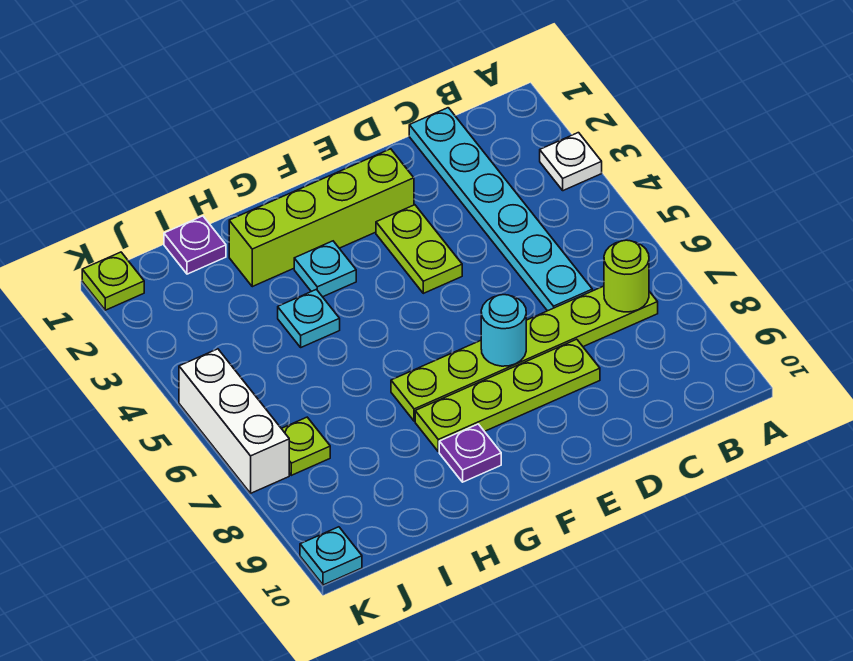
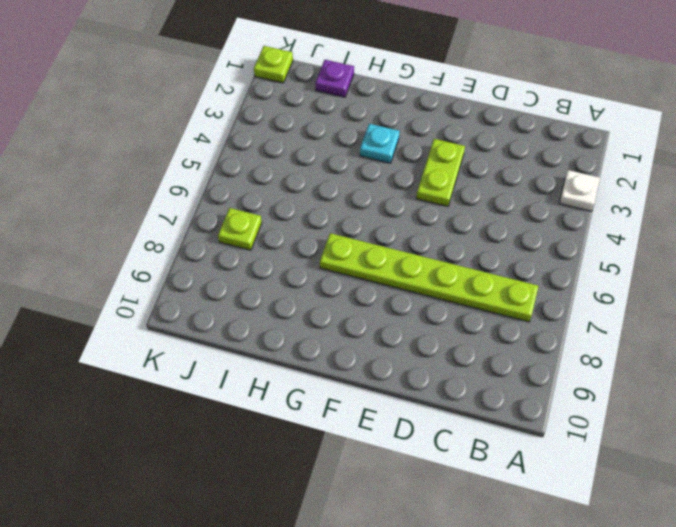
none -> cyan plate C1:C6 level 1
none -> lime plate D8:G8 level 1
none -> lime brick E2:H2 level 1

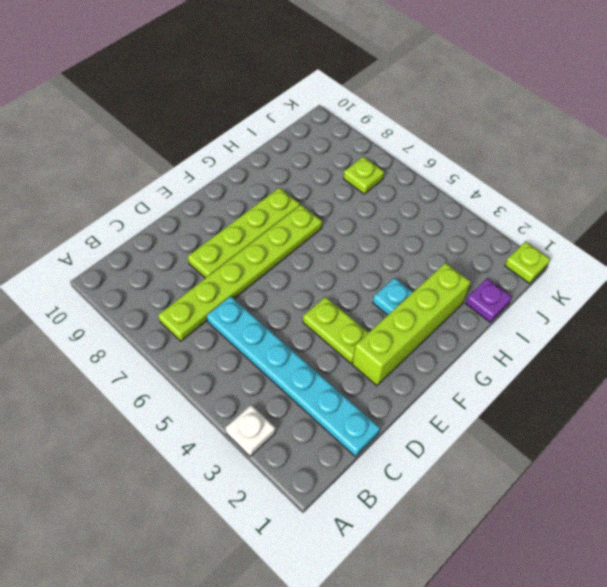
none -> purple plate G9 level 1
none -> cyan plate H4 level 1
none -> white brick K5:K7 level 1

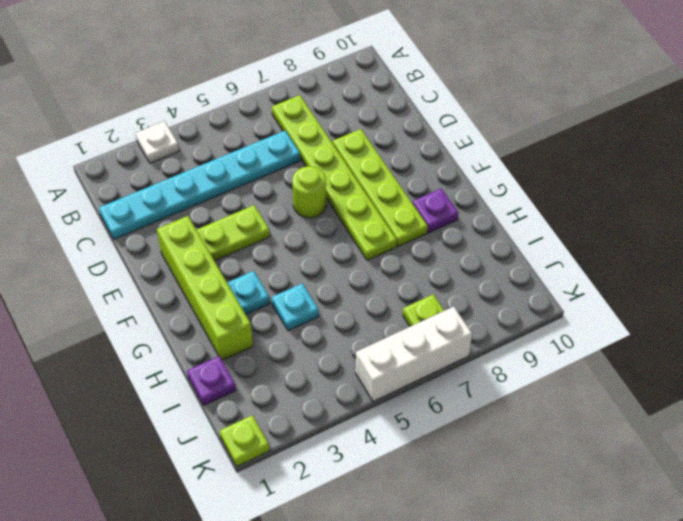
lime round brick E6 level 1 -> lime round brick B7 level 2
none -> cyan plate K10 level 1
none -> cyan round brick E7 level 2

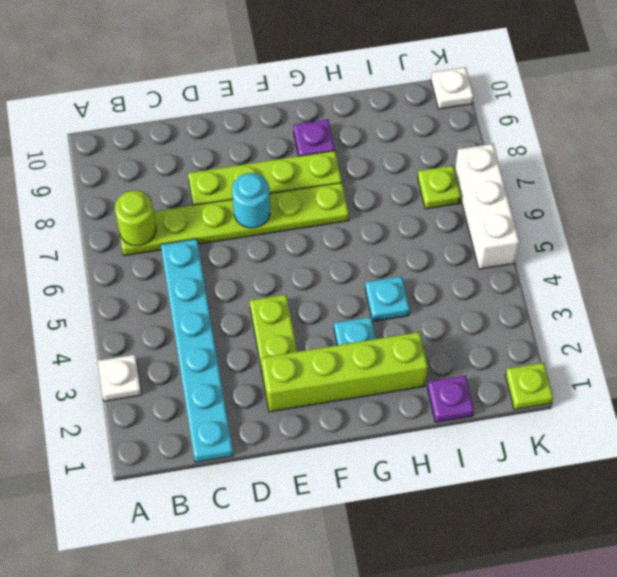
white plate K10 level 1 -> cyan plate K10 level 1

